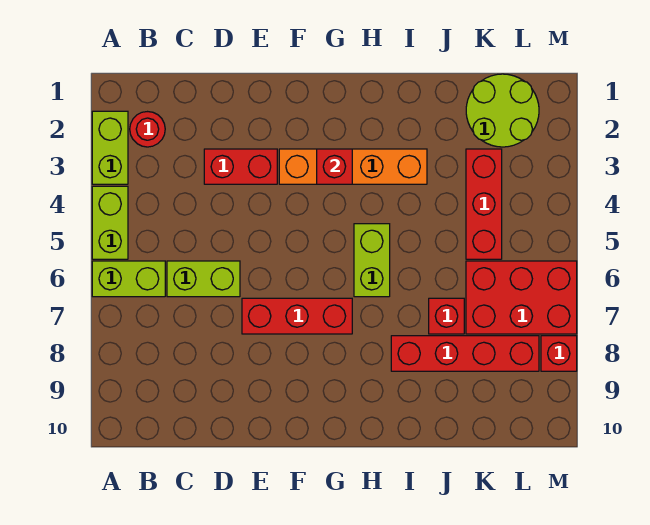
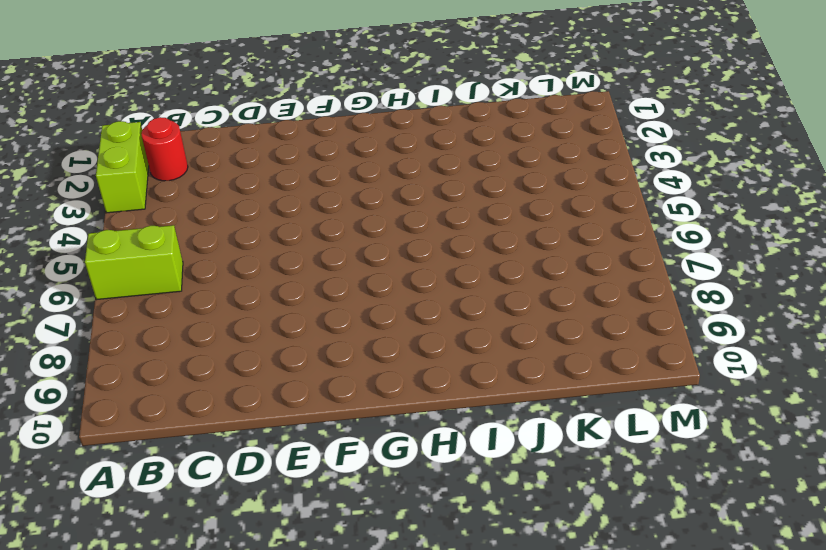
none -> lime brick A4:A5 level 1
none -> lime brick C6:D6 level 1
none -> red brick D3:E3 level 1

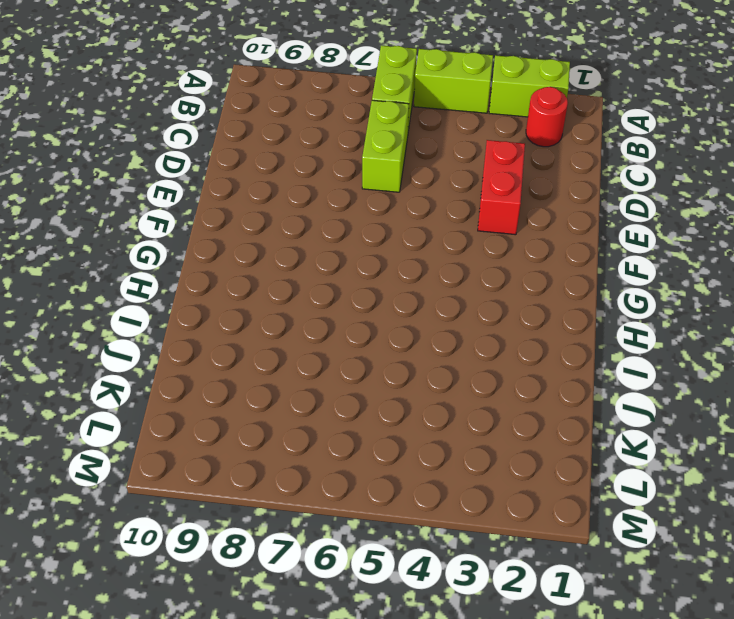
none -> red brick E7:G7 level 1
none -> orange brick F3:I3 level 1
none -> lime brick H5:H6 level 1

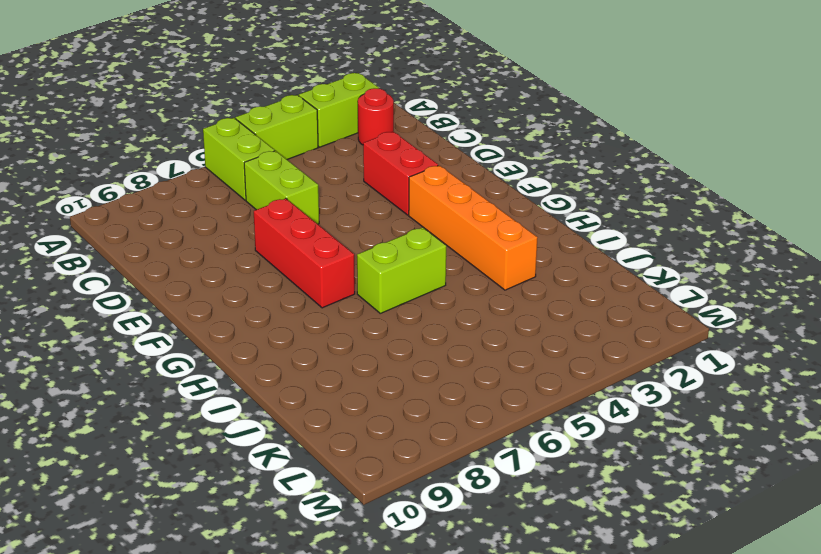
none -> red brick I8:L8 level 1
none -> red brick J7 level 1
none -> lime round brick K1:L2 level 1

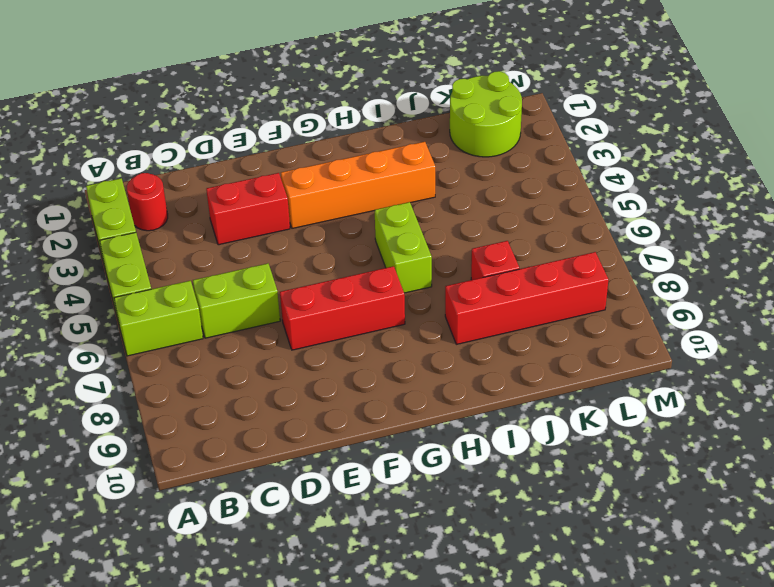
none -> red brick K3:K5 level 1
none -> red brick K6:M7 level 1
none -> red brick M8 level 1

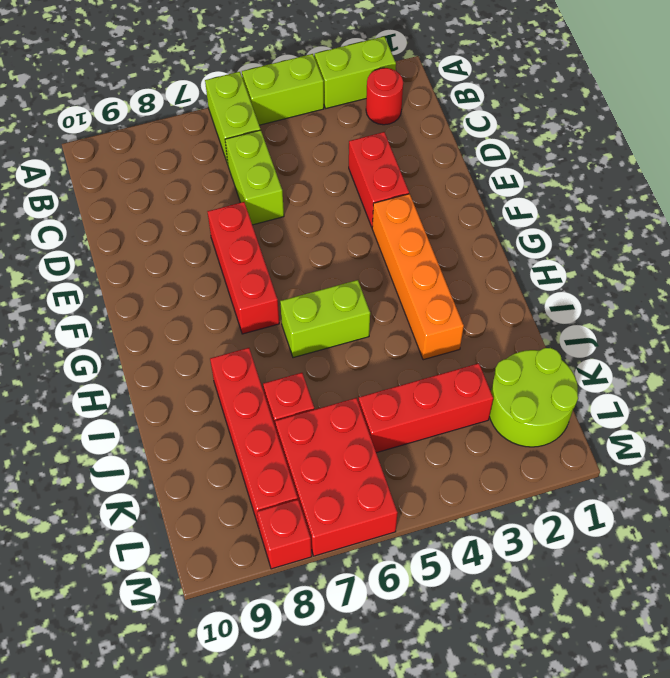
none -> red brick G3 level 2

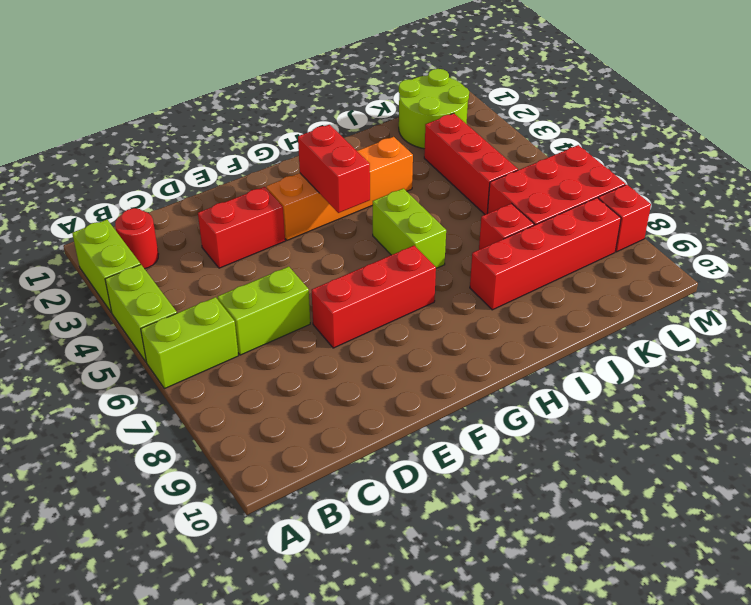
red brick G3:G4 level 2 -> red brick G3 level 2

